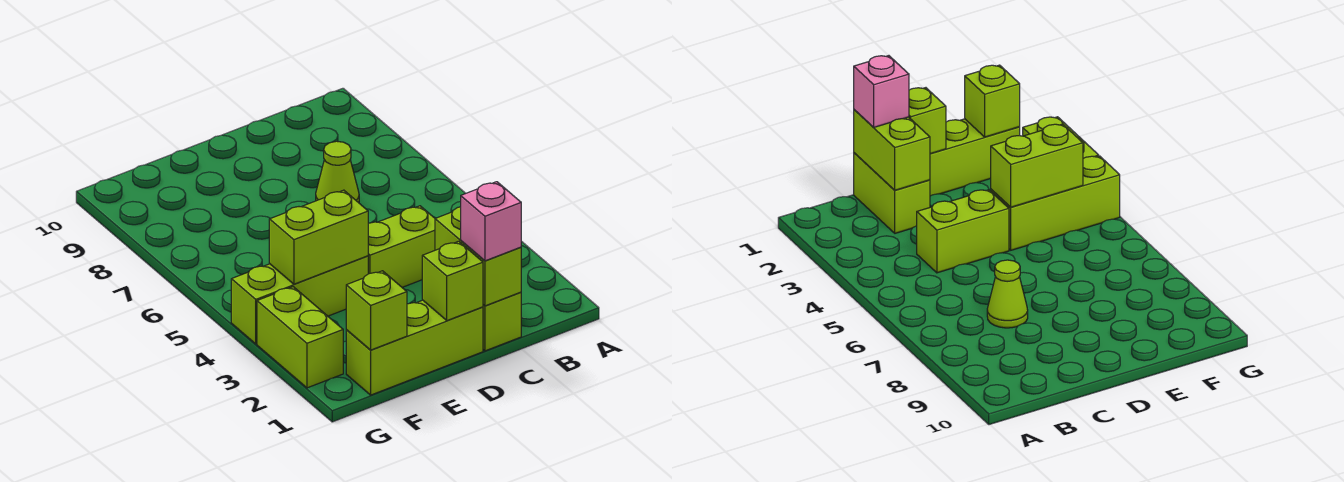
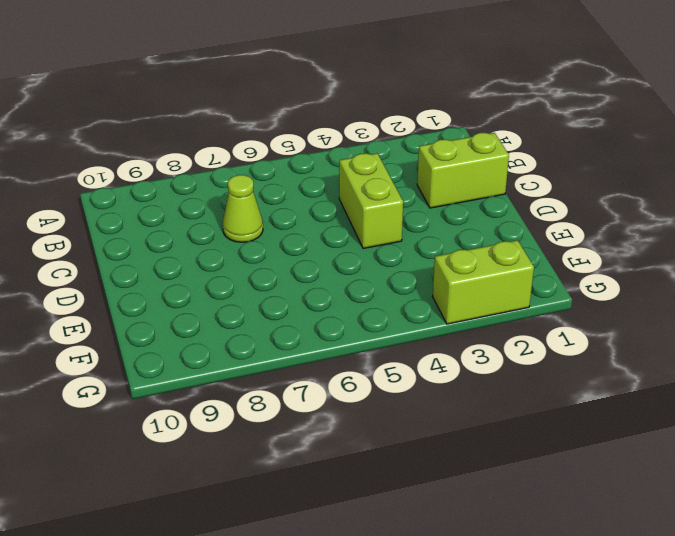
none -> lime brick D1:F1 level 1
none -> lime brick E4:G4 level 1

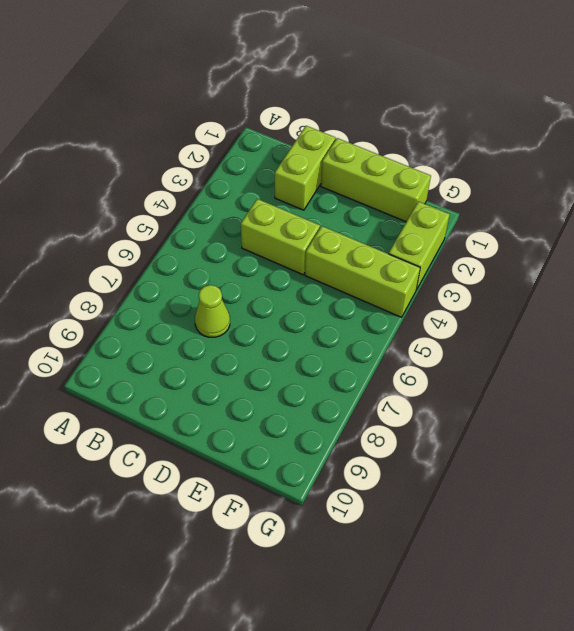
none -> lime brick C1:C2 level 2
none -> lime brick D1 level 2

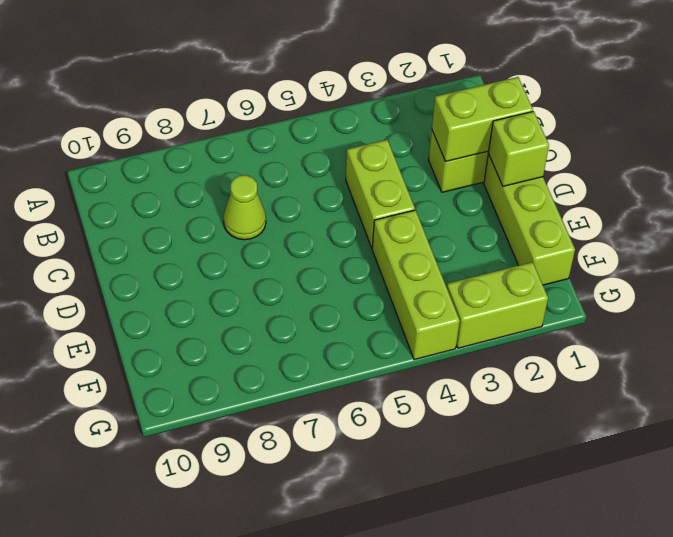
none -> lime brick E4:F4 level 2
none -> lime brick F1 level 2

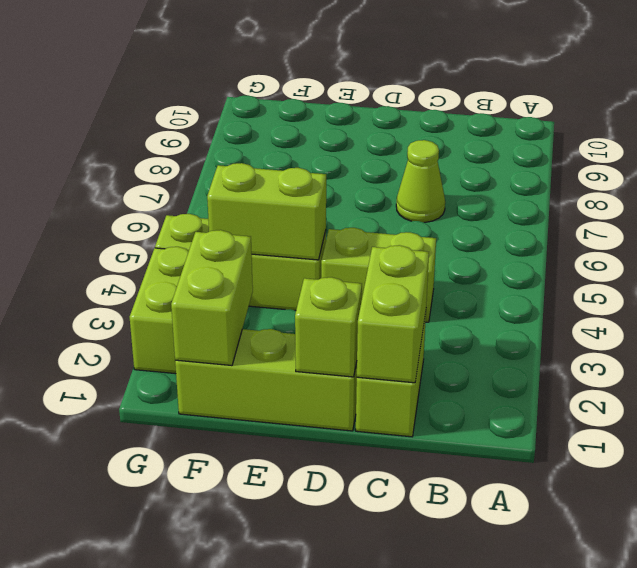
lime brick F1:F2 level 2 -> lime brick F1 level 2
none -> pink brick C1 level 3

